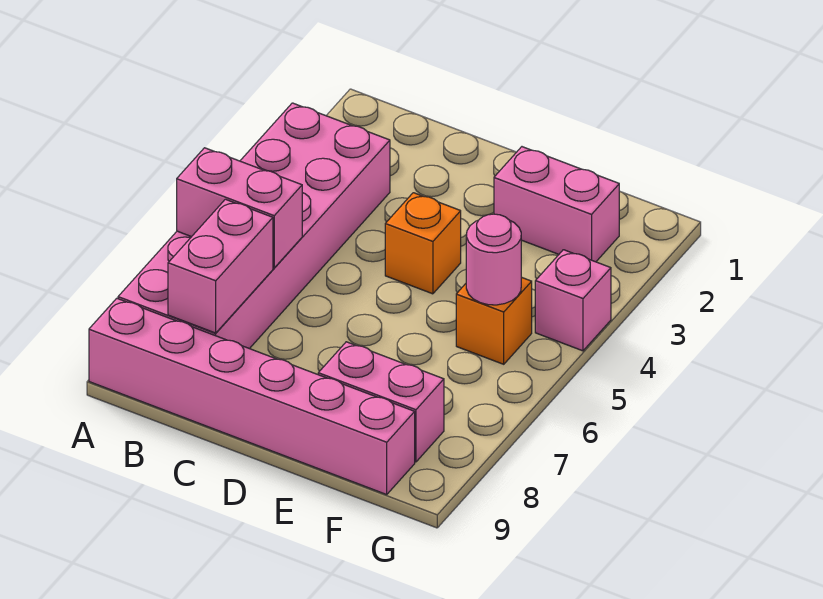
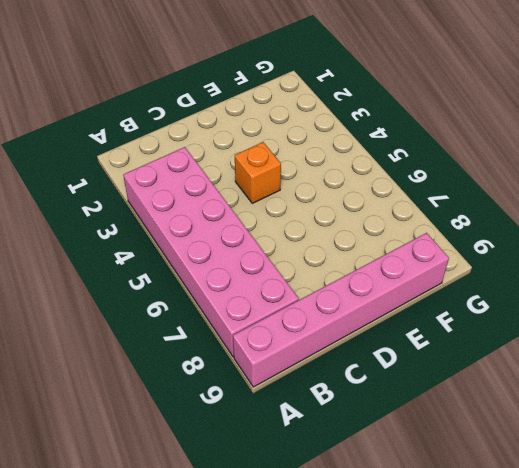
none -> pink brick E2:F2 level 1
none -> pink brick E8:F8 level 1

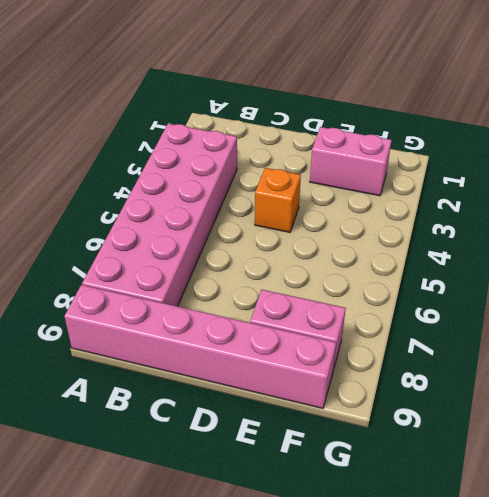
none -> orange brick F5 level 1
none -> pink brick G4 level 1

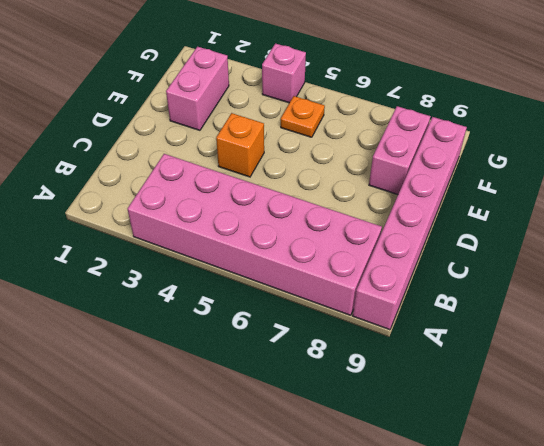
orange plate F5 level 1 -> orange brick F5 level 1
none -> pink brick A6:B6 level 2
none -> pink brick B7:B8 level 2

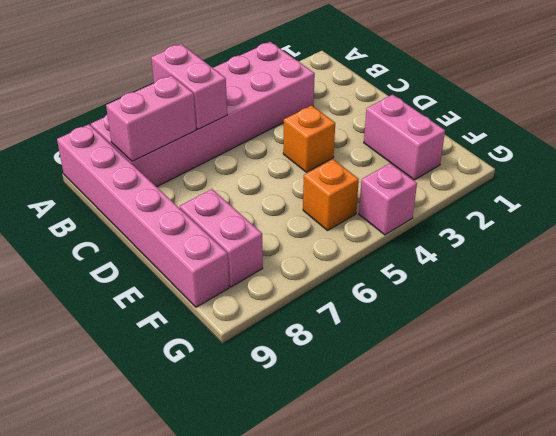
none -> pink round brick F5 level 2

